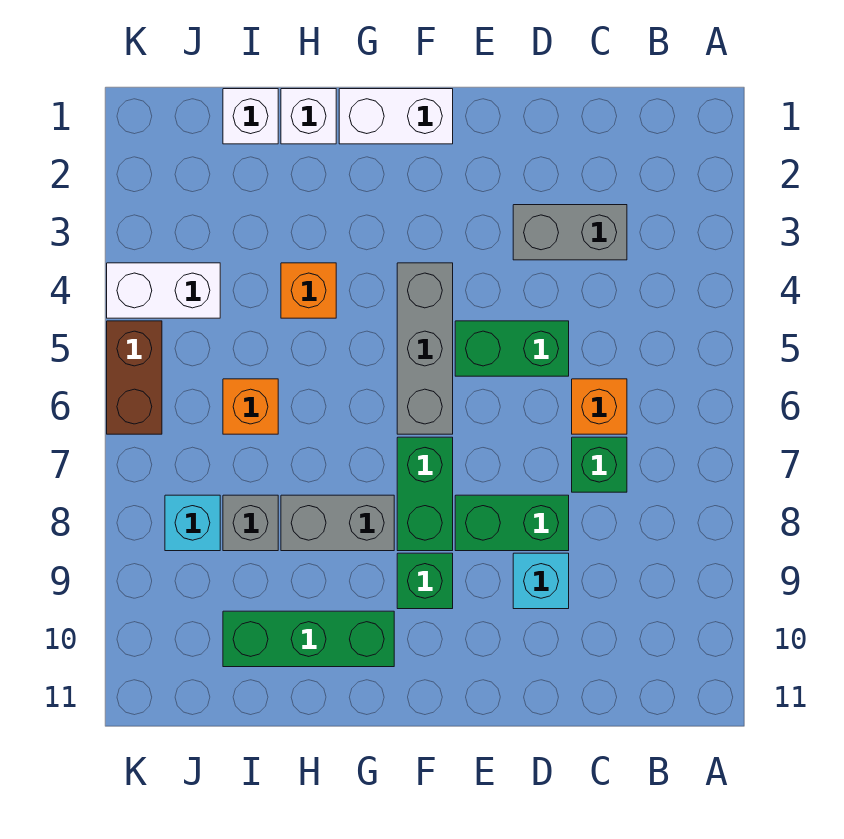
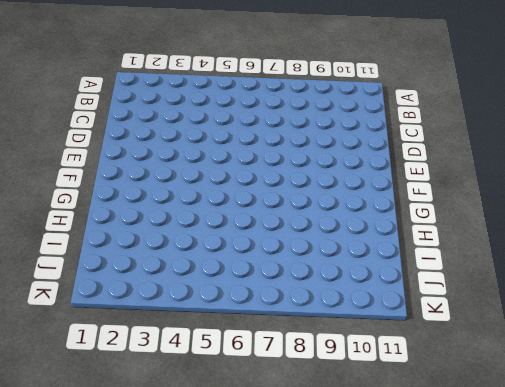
none -> grey brick C3:D3 level 1
none -> orange brick C6 level 1
none -> green brick C7 level 1

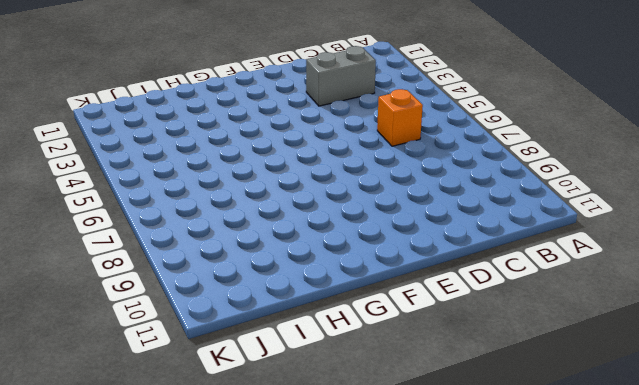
none -> green brick C7 level 1
none -> green brick D5:E5 level 1
none -> green brick D8:E8 level 1

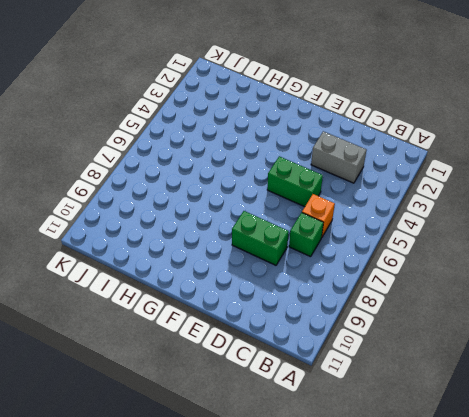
none -> cyan brick D9 level 1
none -> white brick F1:G1 level 1
none -> grey brick F4:F6 level 1

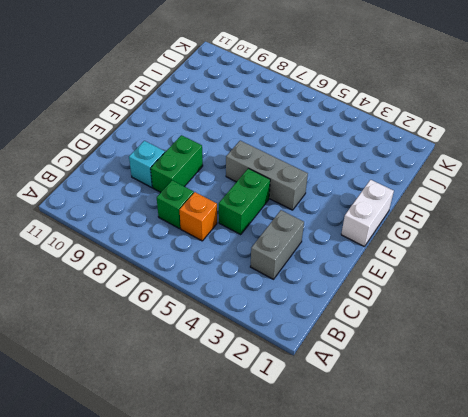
none -> green brick F7:F8 level 1
none -> green brick F9 level 1
none -> grey brick G8:H8 level 1

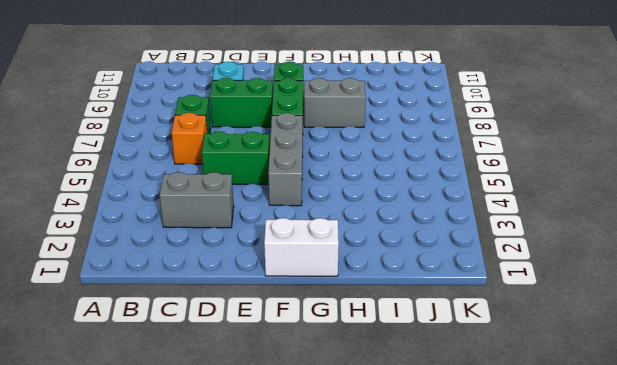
none -> green brick G10:I10 level 1
none -> white brick H1 level 1
none -> orange brick H4 level 1

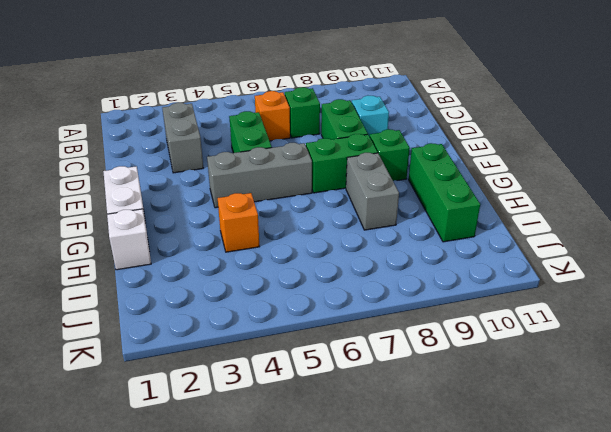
none -> white brick I1 level 1
none -> orange brick I6 level 1
none -> grey brick I8 level 1

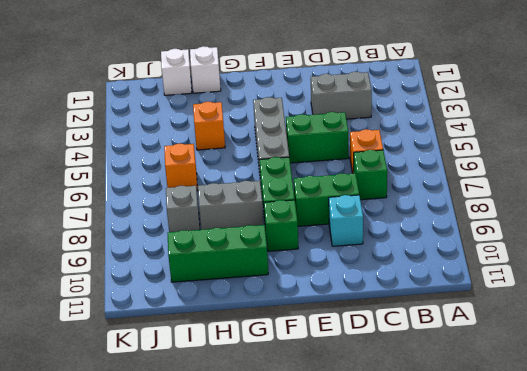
none -> white brick F1:G1 level 1
none -> white brick J4:K4 level 1
none -> cyan brick J8 level 1

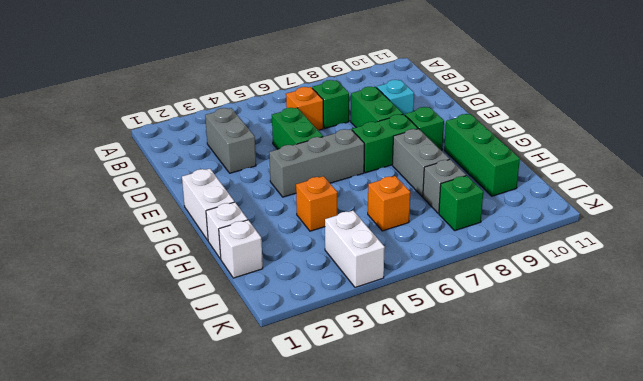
green brick J8 level 1 -> cyan brick J8 level 1
none -> brown brick K5:K6 level 1

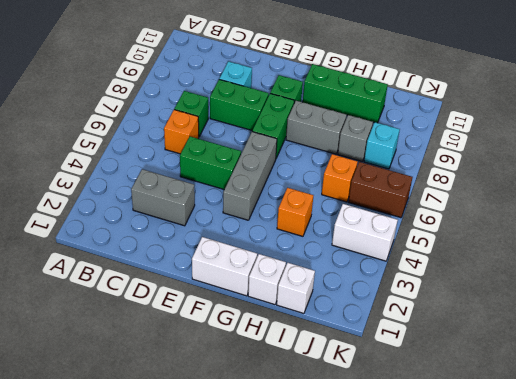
brown brick J6:K6 level 1 -> brown brick K5:K6 level 1

